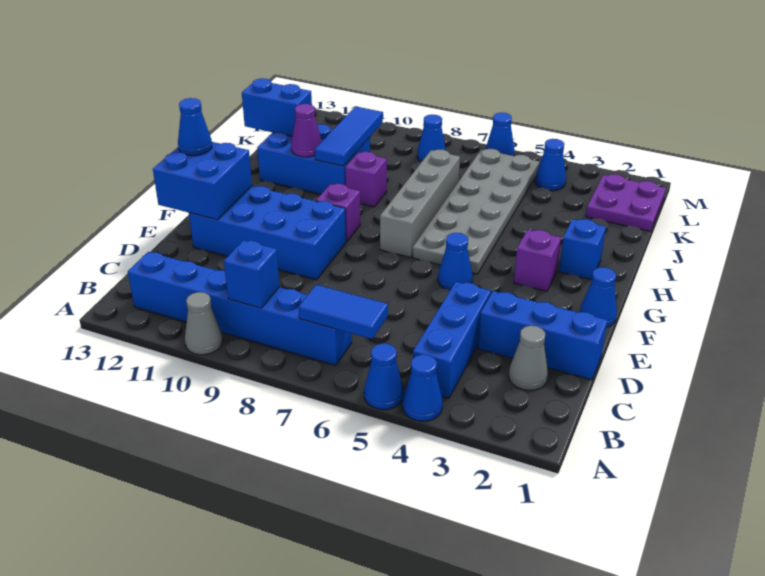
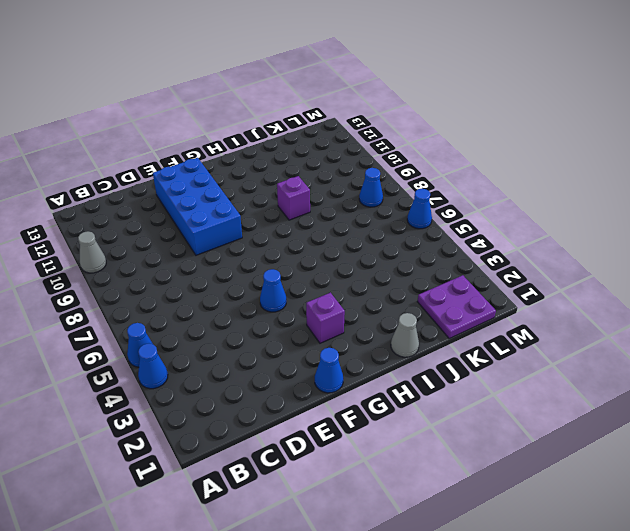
grey cone I1 level 1 -> grey cone C2 level 1
none -> blue brick B4:D4 level 1
none -> blue brick B7:B12 level 1
none -> blue brick D1:D3 level 1

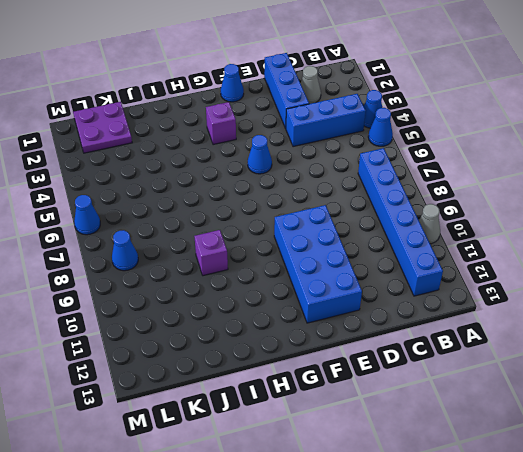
none -> grey plate G5:L6 level 1
none -> grey brick G7:J7 level 1
none -> purple brick G9 level 1

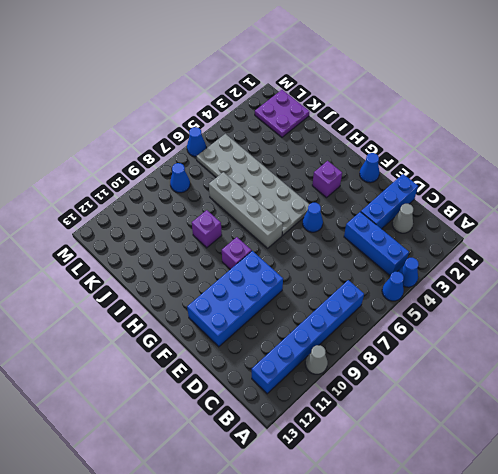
none -> blue brick H2 level 1
none -> blue brick I10:J12 level 1
none -> blue cone L4 level 1

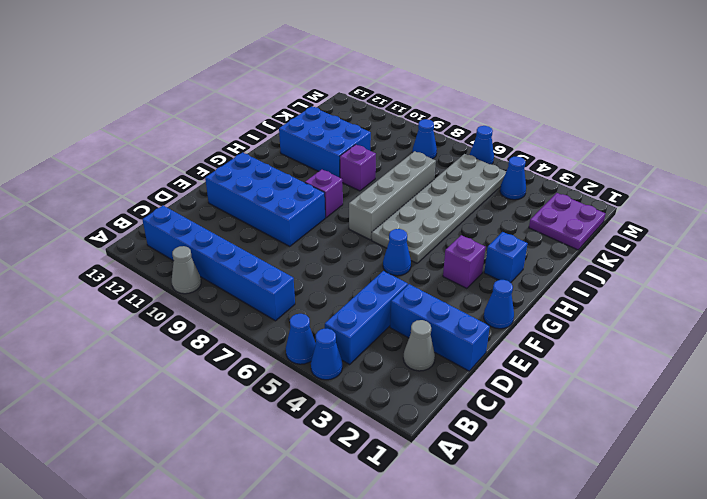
none -> blue tile B6:B7 level 2
none -> blue brick B9 level 2
none -> blue brick E12:F13 level 2

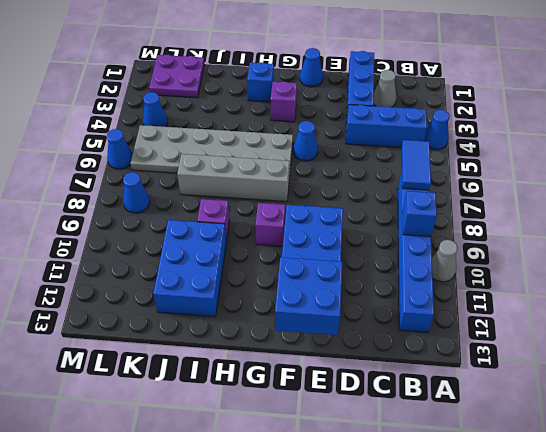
none -> blue cone A5 level 1
none -> blue tile I10:K10 level 2
none -> purple cone I11 level 2

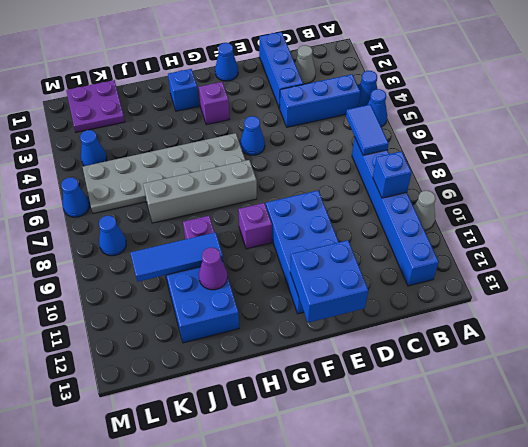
none -> blue brick J12:J13 level 2
none -> blue cone F13 level 3

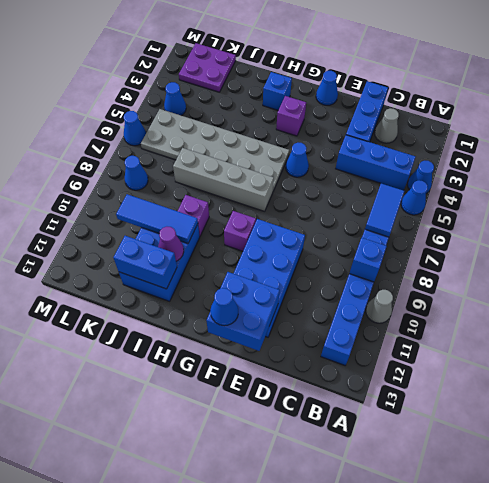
blue brick I12:J12 level 2 -> blue brick J12:J13 level 2

